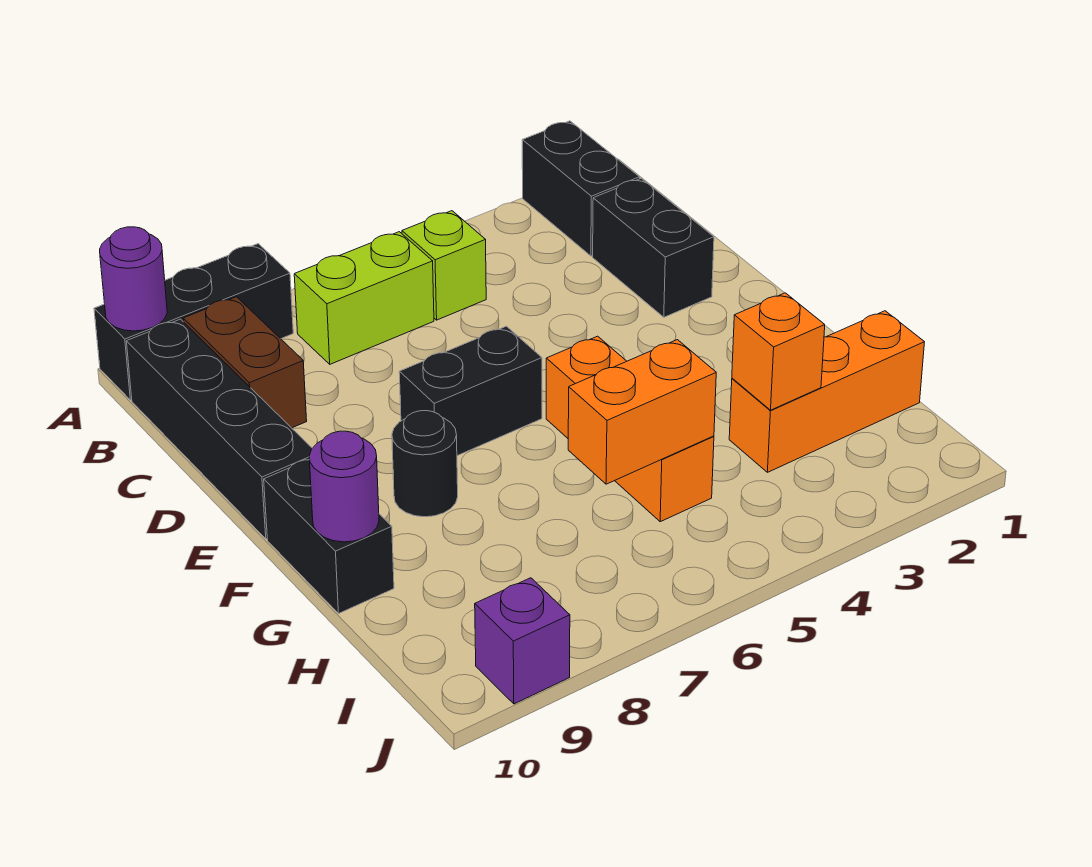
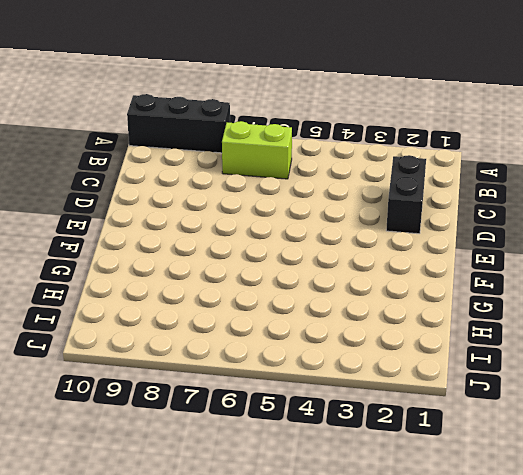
none -> black brick A2:B2 level 1
none -> lime brick B5 level 1
none -> brown brick B9:C9 level 1

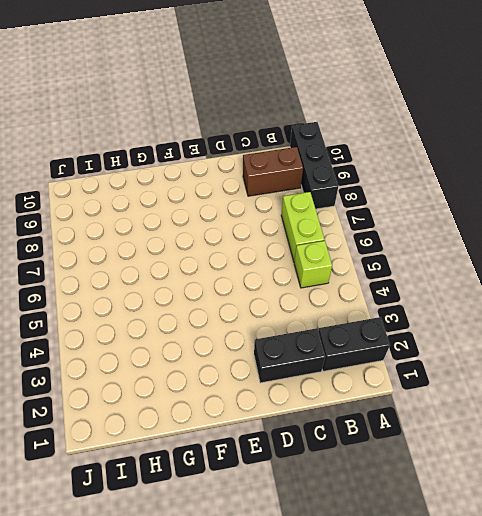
none -> black brick B10:E10 level 1
none -> black brick E6:E7 level 1
none -> orange brick F5:H5 level 1

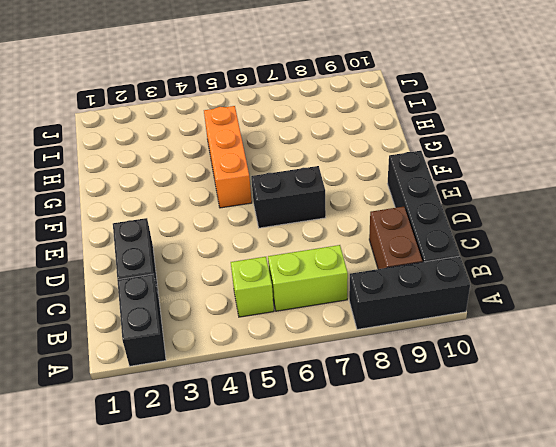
none -> black round brick F8 level 1
none -> black brick F10:G10 level 1
none -> orange brick H1:H3 level 1

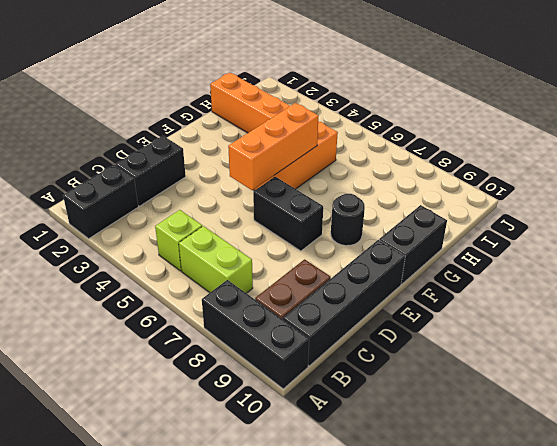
orange brick E5:G5 level 2 -> none
none -> purple brick J9 level 1
none -> purple round brick A10 level 2
none -> purple round brick G10 level 2

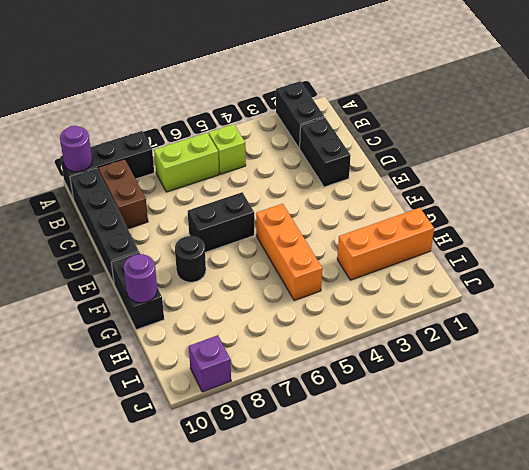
none -> orange brick H3 level 2
none -> orange brick H5:H6 level 2

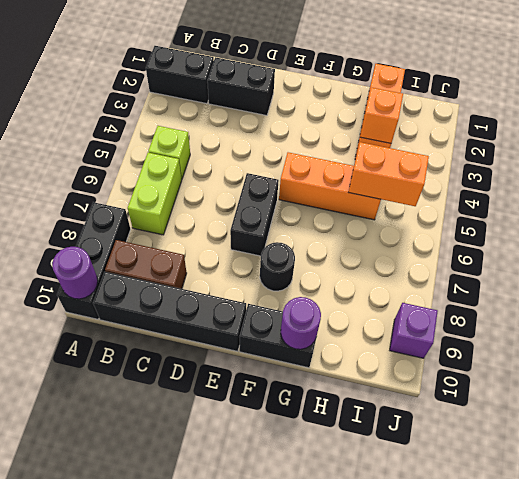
orange brick H5:I5 level 2 -> orange brick H5:H6 level 2

